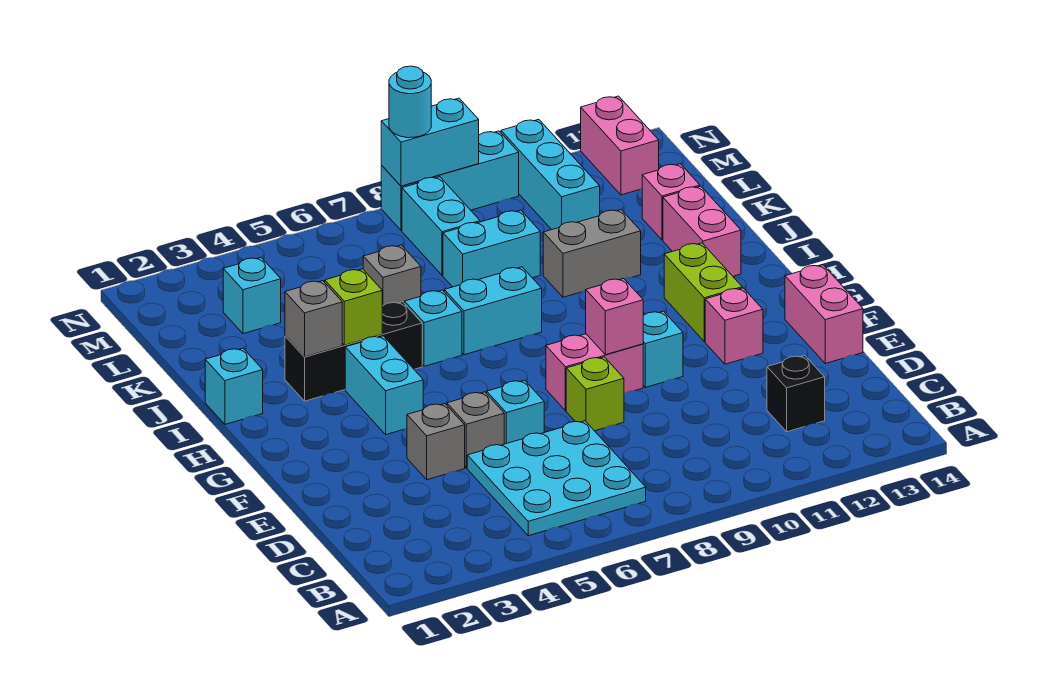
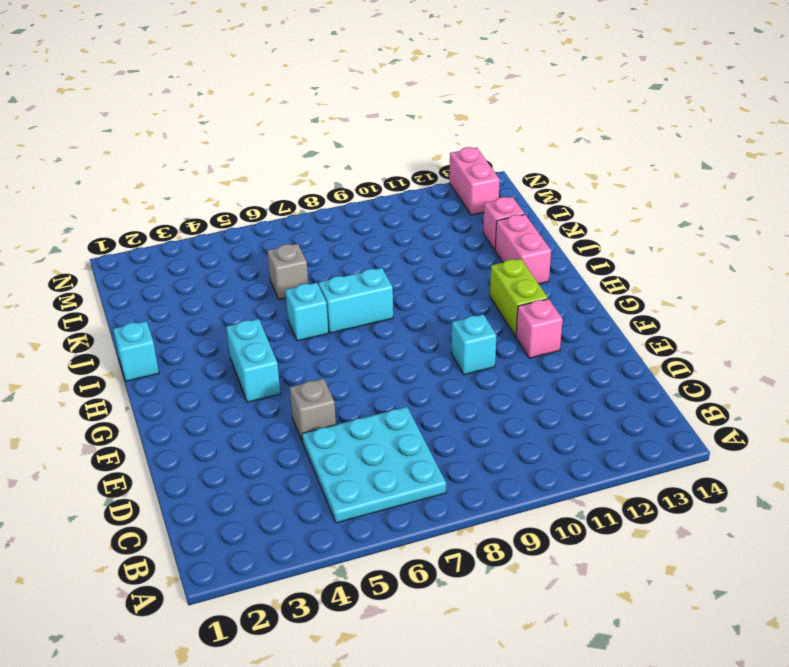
none -> black brick C12 level 1
none -> grey brick E4 level 1
none -> cyan brick E6 level 1
none -> lime brick E8 level 1

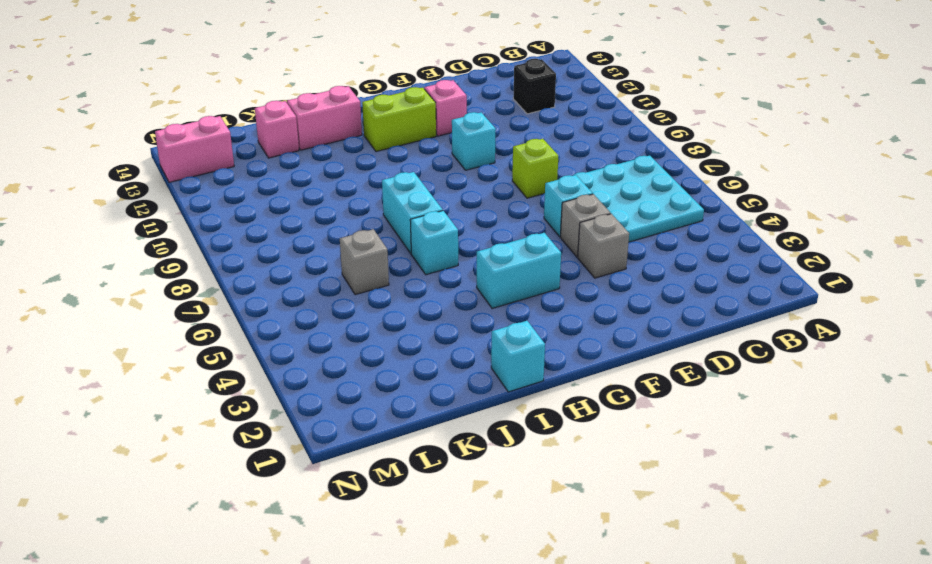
none -> pink brick E14:F14 level 1
none -> pink brick F8:F9 level 1
none -> black brick I3:I5 level 1
none -> grey brick J10:J11 level 1

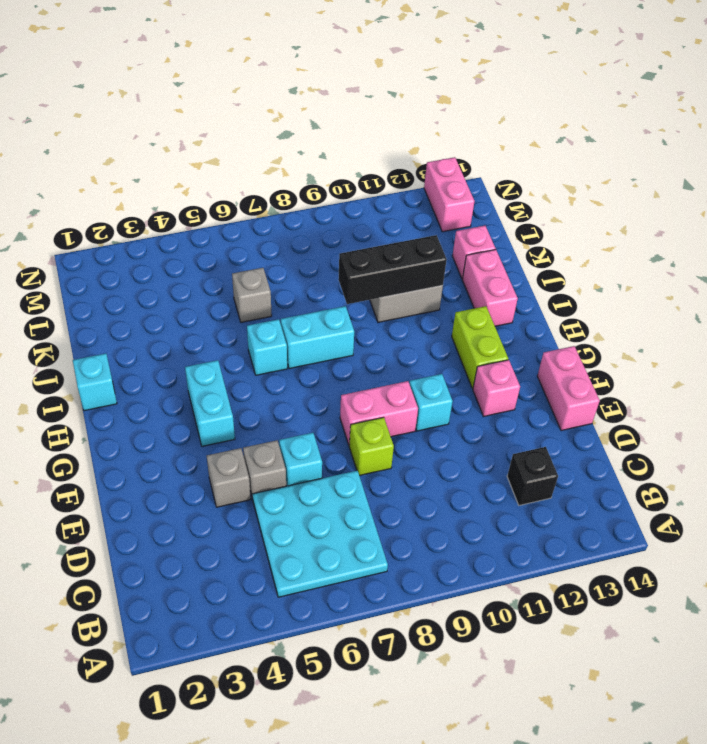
black brick J9:J11 level 2 -> black brick I3:I5 level 1
none -> cyan brick K8:K9 level 1
none -> cyan brick L3 level 1
none -> cyan brick L8:M8 level 1
none -> cyan brick L11:N11 level 1

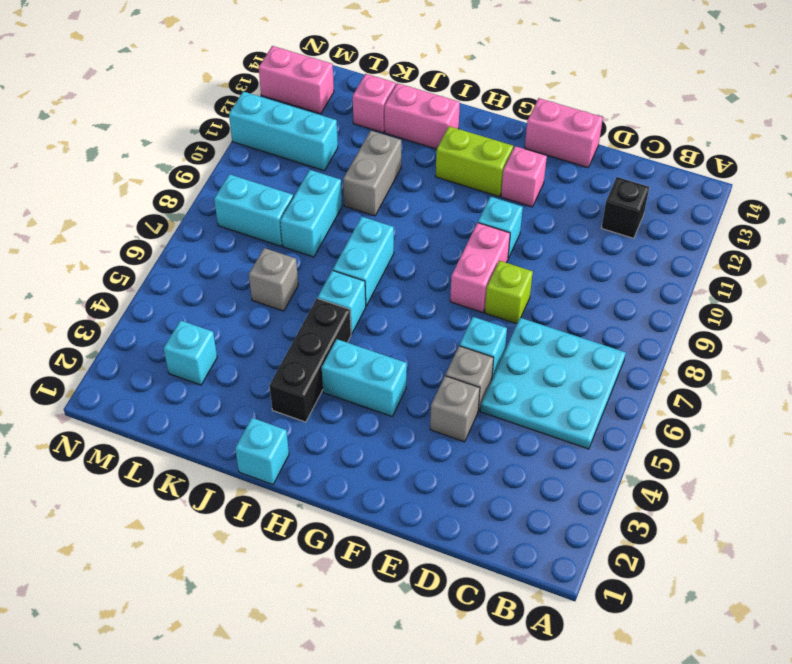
none -> cyan brick N8:N10 level 1
none -> pink brick F9 level 2
none -> grey brick I3 level 2
none -> lime brick I4 level 2

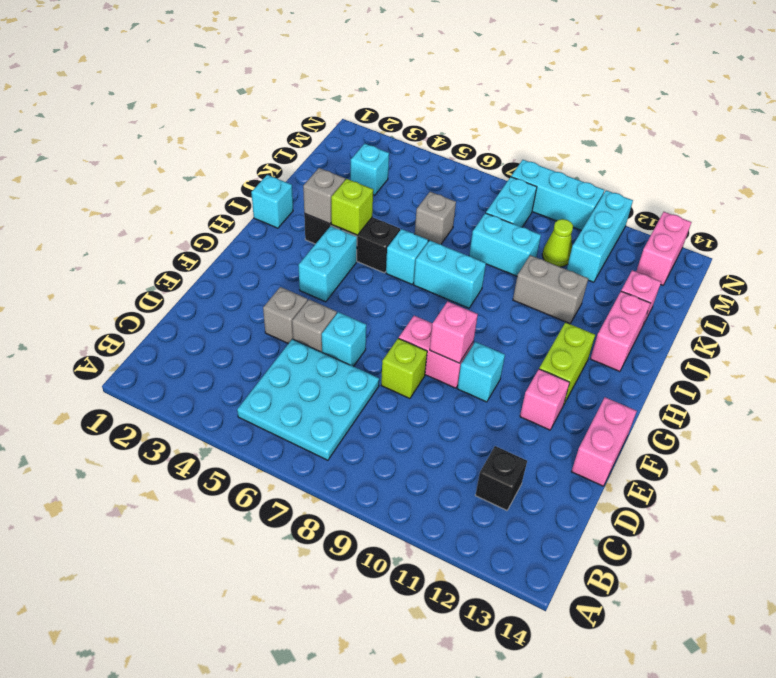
lime cone L10 level 1 -> none
none -> cyan brick N8:N9 level 2
none -> cyan round brick N8 level 3

